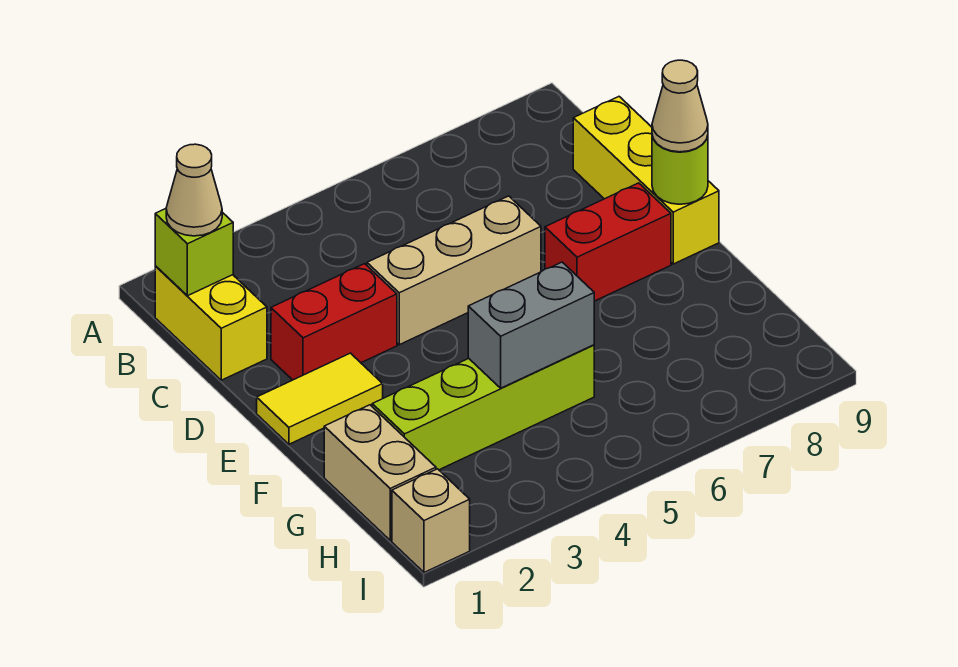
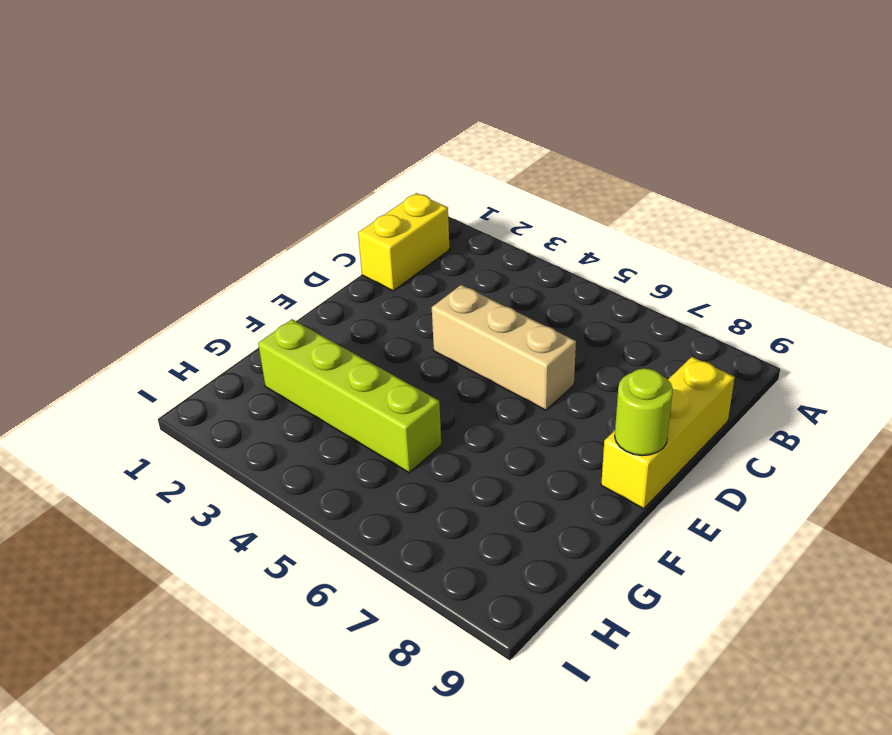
none -> red brick D2:D3 level 1
none -> yellow tile E1:E2 level 1
none -> red brick E7:E8 level 1

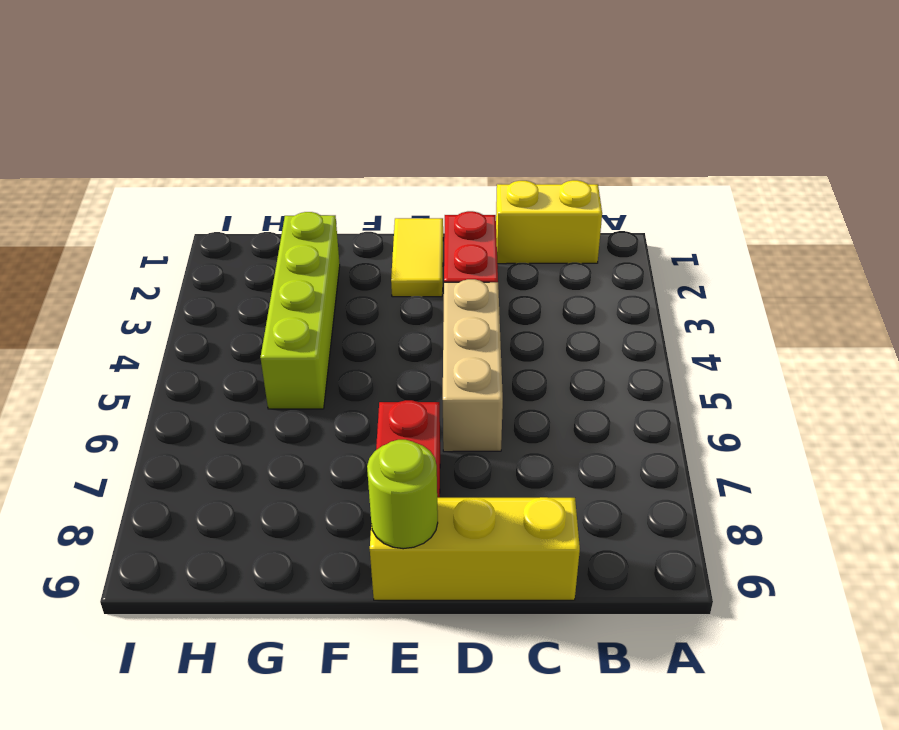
none -> tan brick G1:H1 level 1
none -> tan brick I1 level 1
none -> lime brick B1 level 2

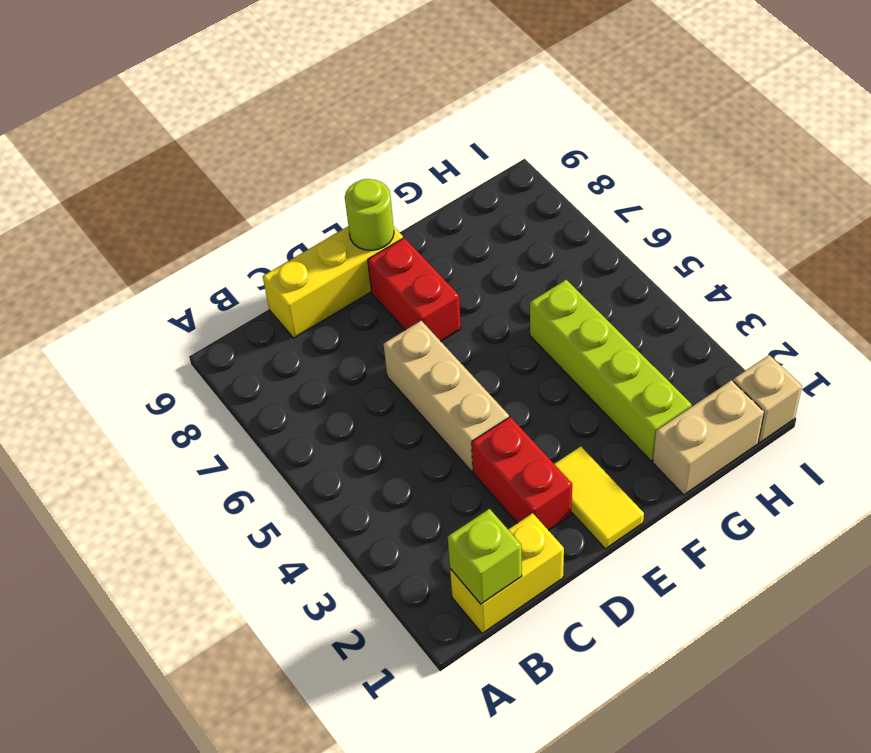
none -> grey brick G4:G5 level 2
none -> tan cone B1 level 3
none -> tan cone E9 level 3

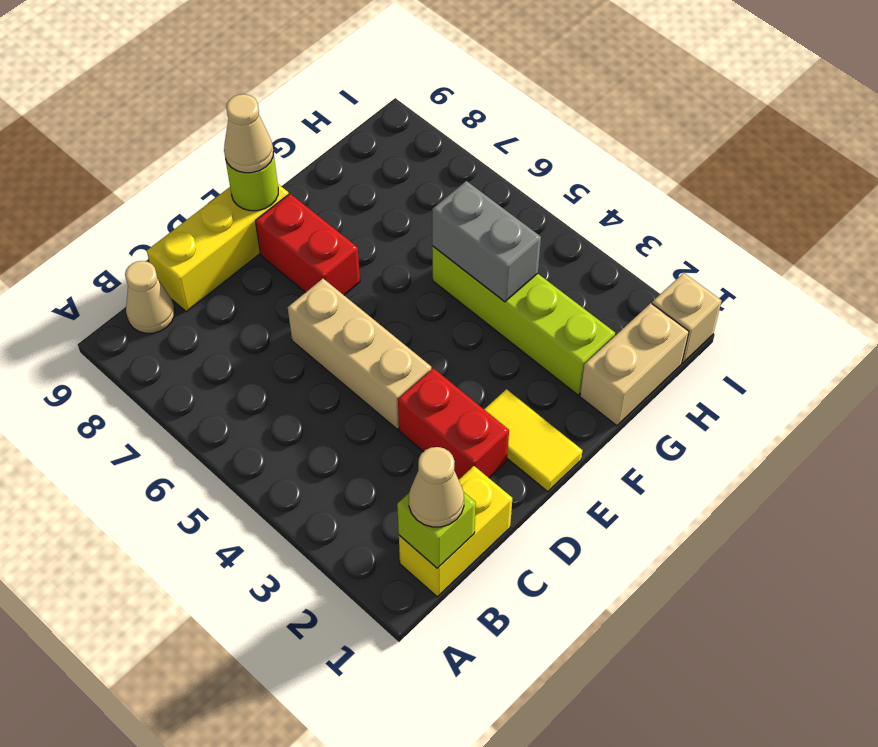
tan cone B9 level 1 -> none

